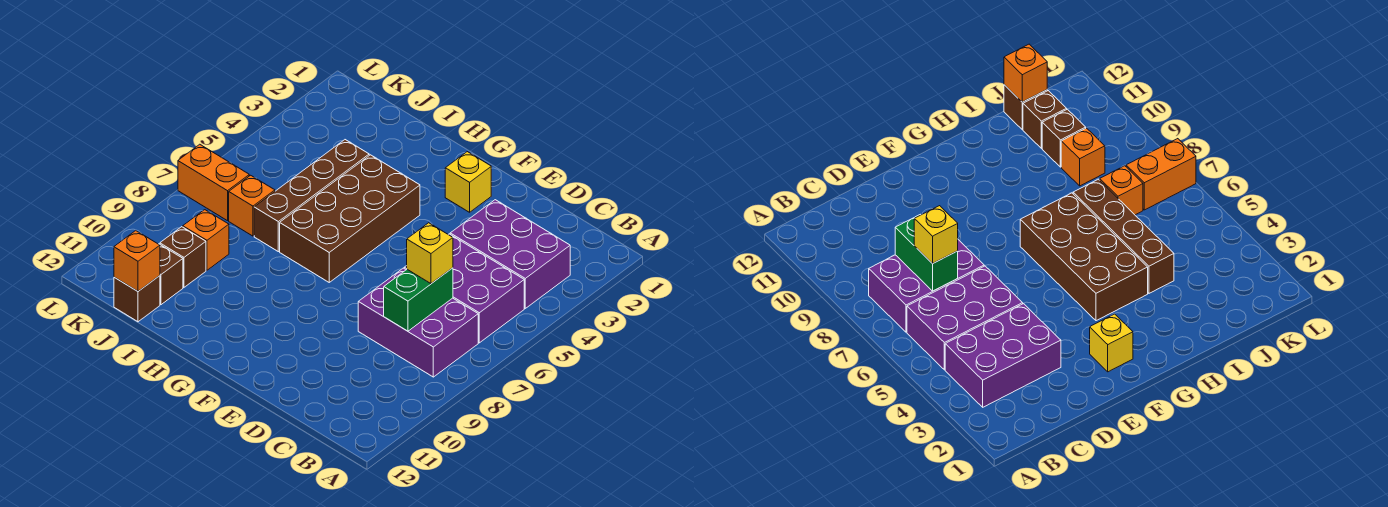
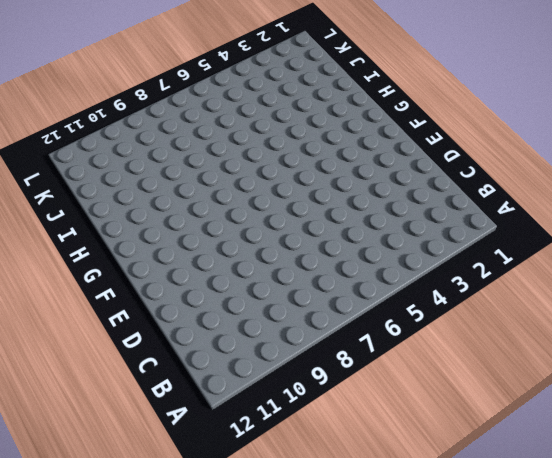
none -> purple brick B3:D4 level 1
none -> purple brick B5:D6 level 1
none -> purple brick B7:D8 level 1

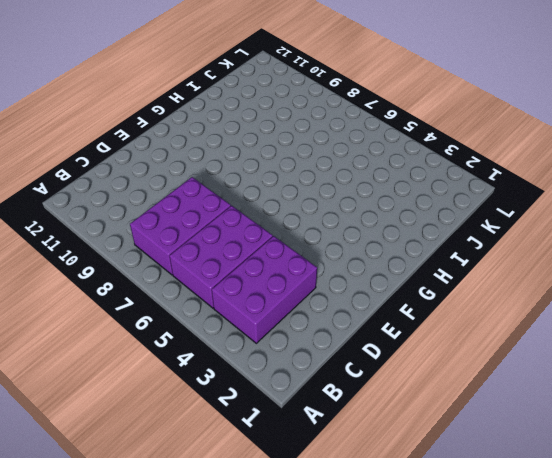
none -> yellow brick F2 level 1
none -> brown brick G4:H7 level 1
none -> brown brick I4:I7 level 1

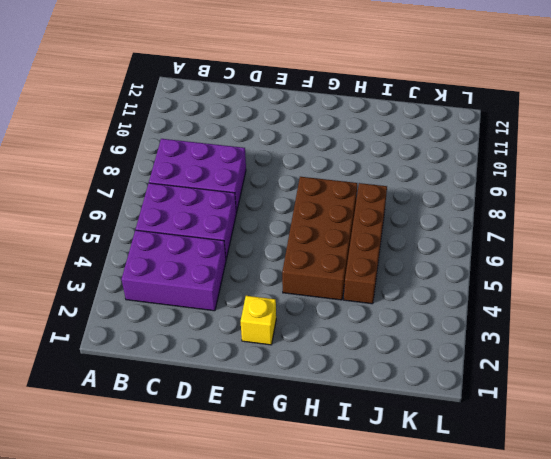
none -> orange brick J7 level 1
none -> orange brick J9 level 1
none -> brown brick J10 level 1

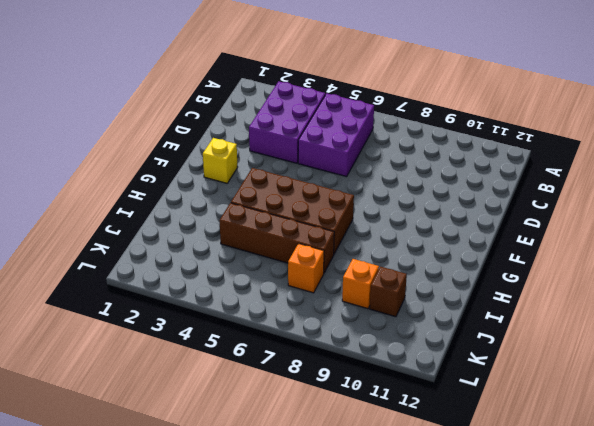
none -> purple brick B7:D8 level 1
none -> brown brick J11 level 1
none -> brown brick J12 level 1

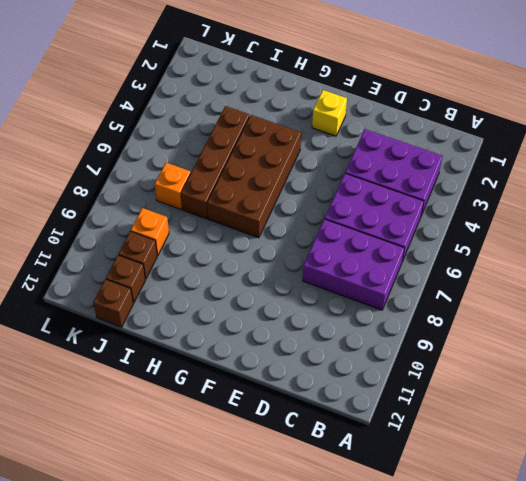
none -> orange brick K7:L7 level 1
none -> green brick C7:C8 level 2
none -> orange brick J12 level 2

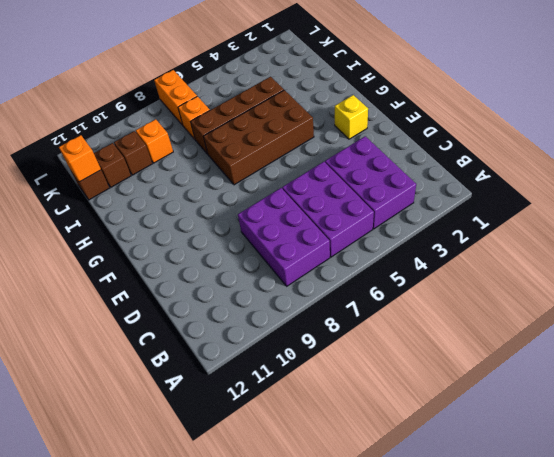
none -> green brick C7:C8 level 2
none -> yellow brick C7 level 3

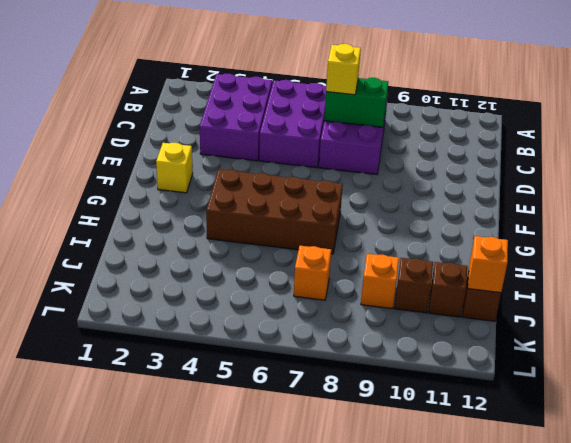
none -> brown brick I4:I7 level 1
none -> orange brick K7:L7 level 1

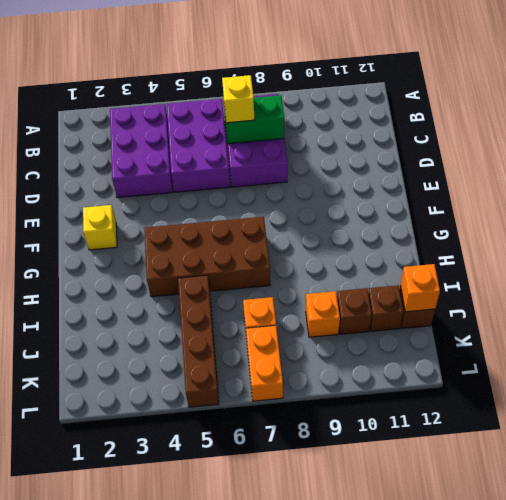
brown brick I5:L5 level 1 -> brown brick I4:I7 level 1

